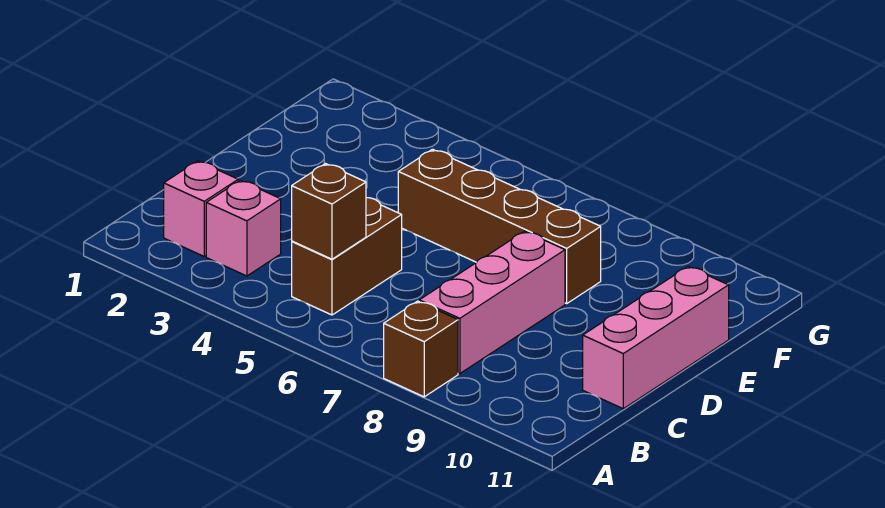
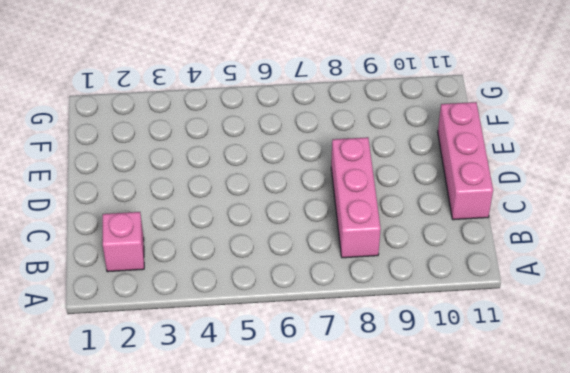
none -> brown brick A8 level 1
none -> pink brick B3 level 1

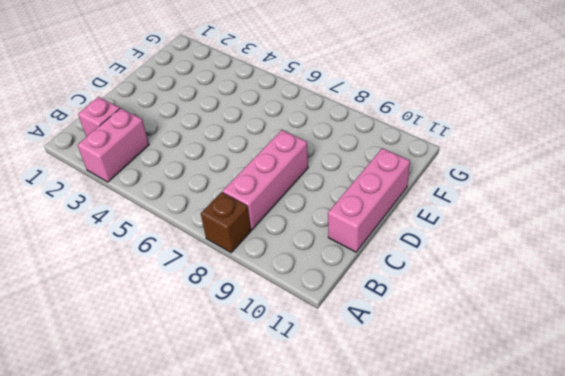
pink brick A3:B3 level 1 -> pink brick B3 level 1
none -> brown brick B5:C5 level 1
none -> brown brick E5:E8 level 1

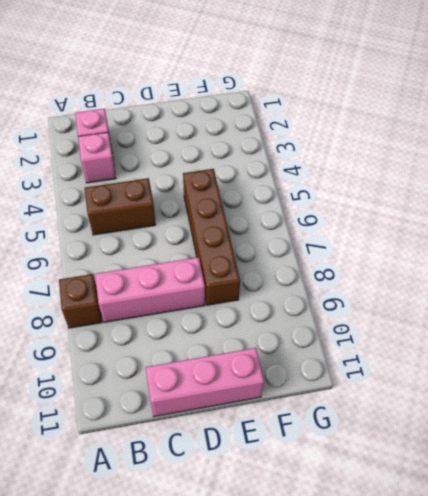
none -> brown brick B5 level 2

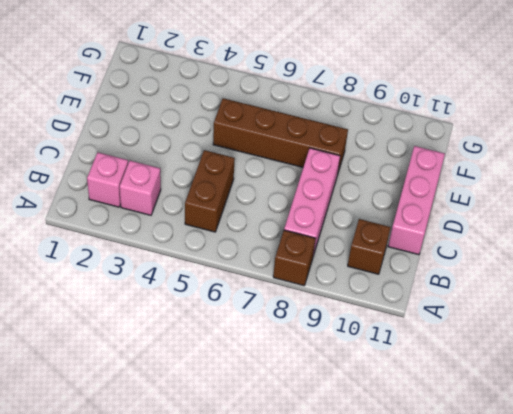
brown brick B10 level 1 -> brown brick B5 level 2

